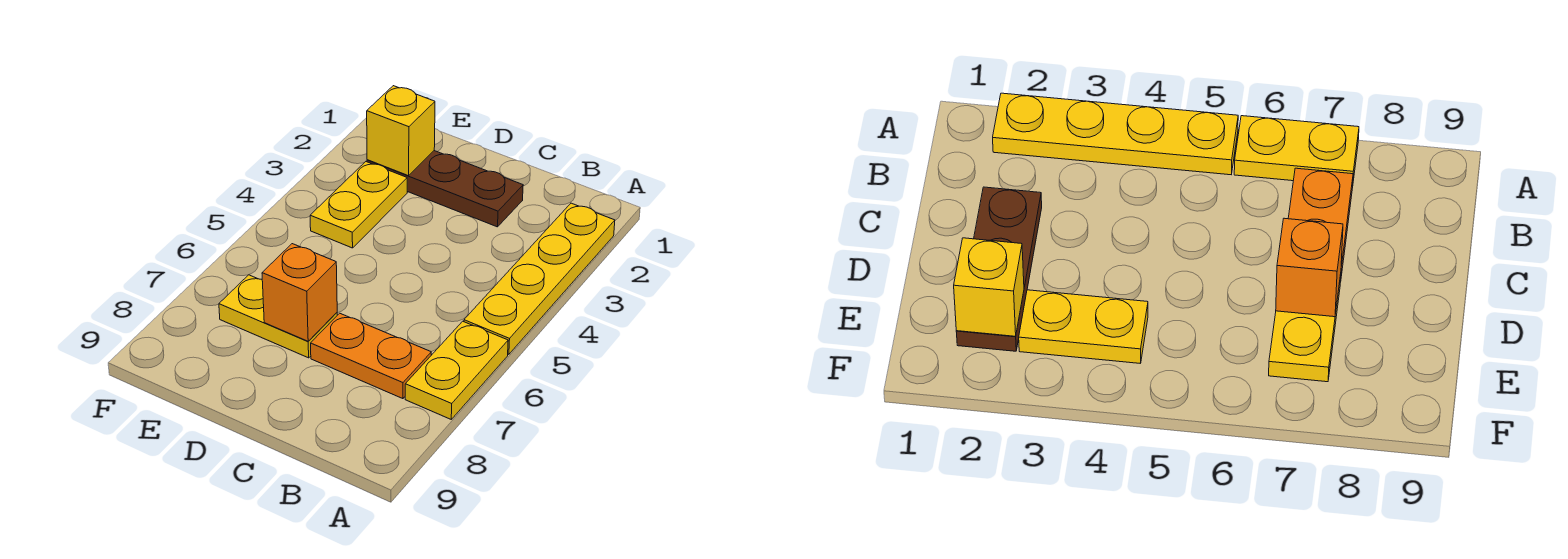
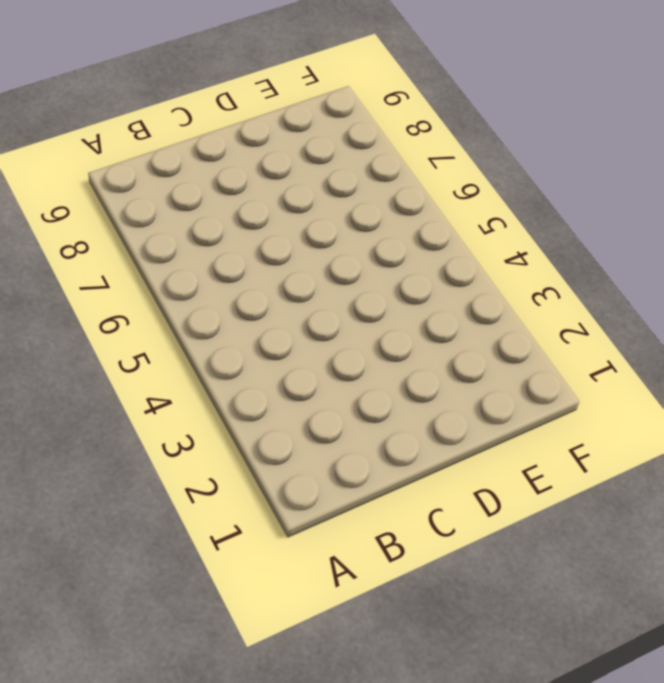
none -> yellow plate A2:A5 level 1
none -> yellow plate A6:A7 level 1

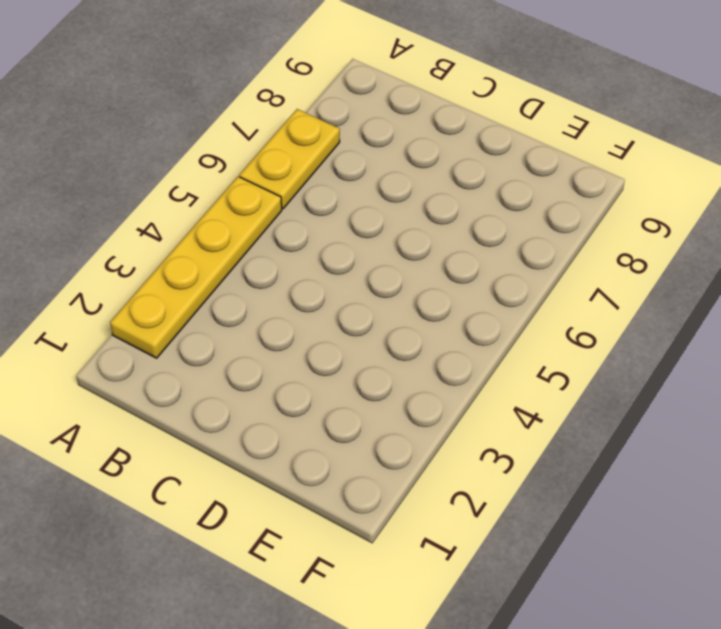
none -> orange plate B7:C7 level 1
none -> brown plate C2:E2 level 1

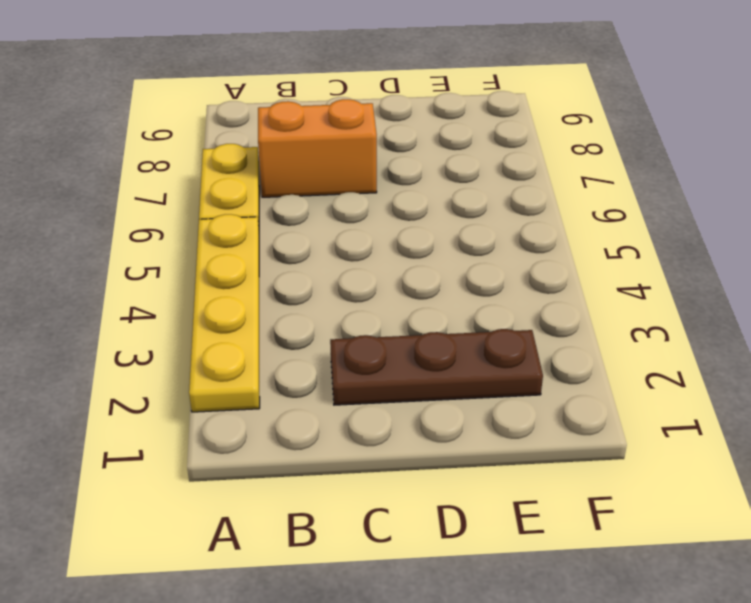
orange brick B7:C7 level 1 -> orange plate B7:C7 level 1
none -> yellow plate D7:E7 level 1
none -> yellow plate E3:E4 level 1

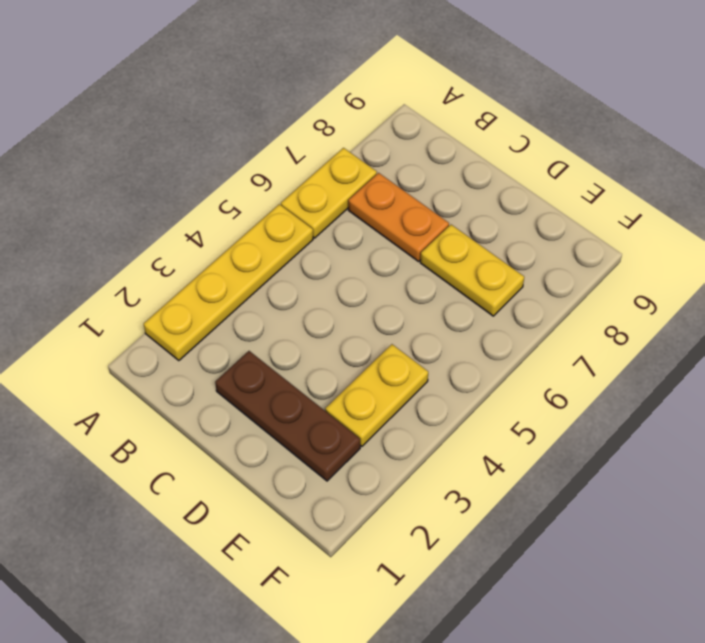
none -> orange brick D7 level 2
none -> yellow brick E2 level 2

